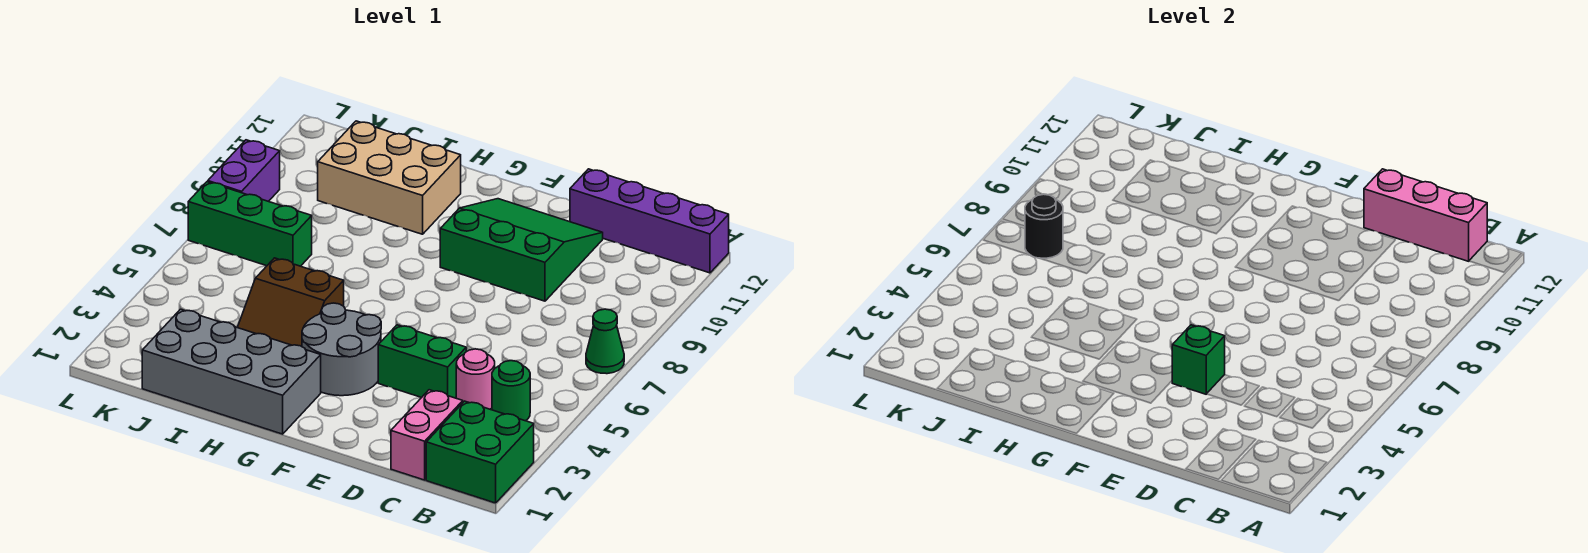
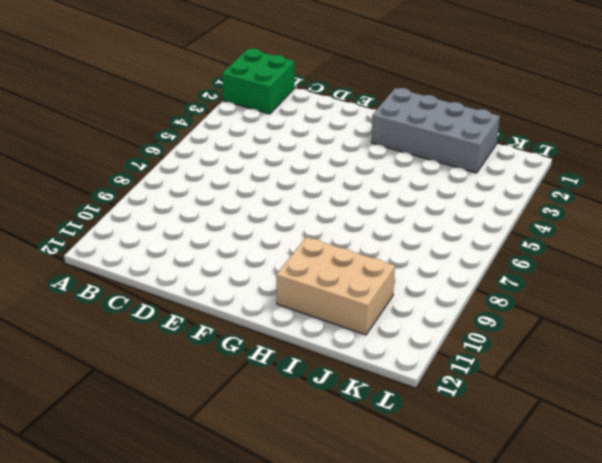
none -> green cone A7 level 1
none -> purple brick A12:D12 level 1
none -> green round brick B4 level 1

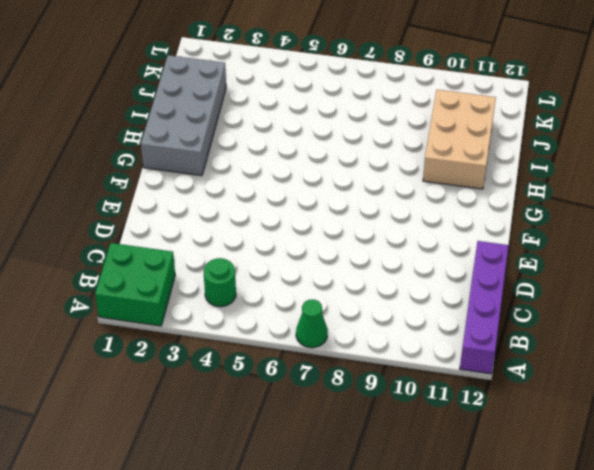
none -> pink brick C1:C2 level 1
none -> pink round brick C4 level 1
none -> green brick D4:E4 level 1

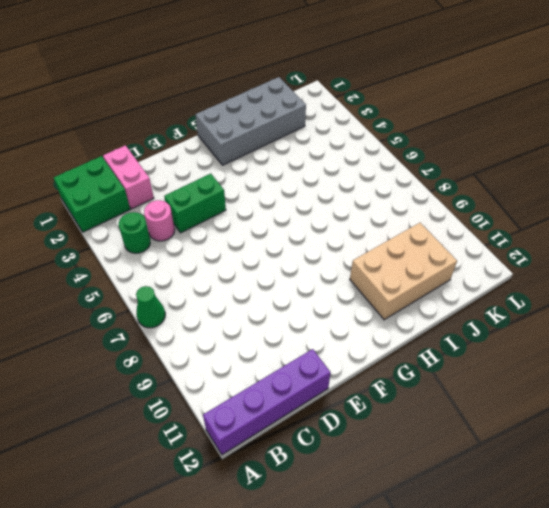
none -> green slope D9:F11 level 1 top 9
none -> grey round brick F3:G4 level 1
none -> brown slope H4:I5 level 1 top 5

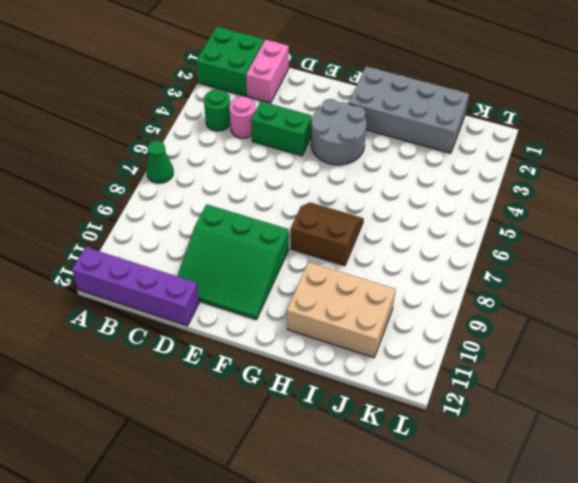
brown slope G7:H8 level 1 top 8 -> brown slope H4:I5 level 1 top 5
none -> green brick J7:L7 level 1
none -> purple brick L8:L9 level 1
none -> pink brick B12:D12 level 2

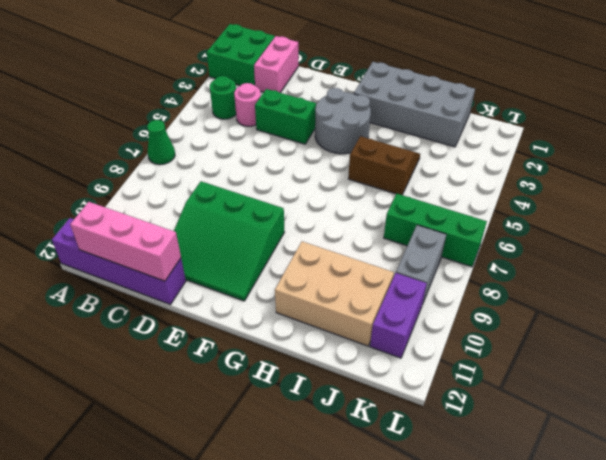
grey brick K8:K9 level 1 -> none
purple brick K10:K11 level 1 -> purple brick L8:L9 level 1
none -> green brick E4 level 2
none -> black round brick K7 level 2

